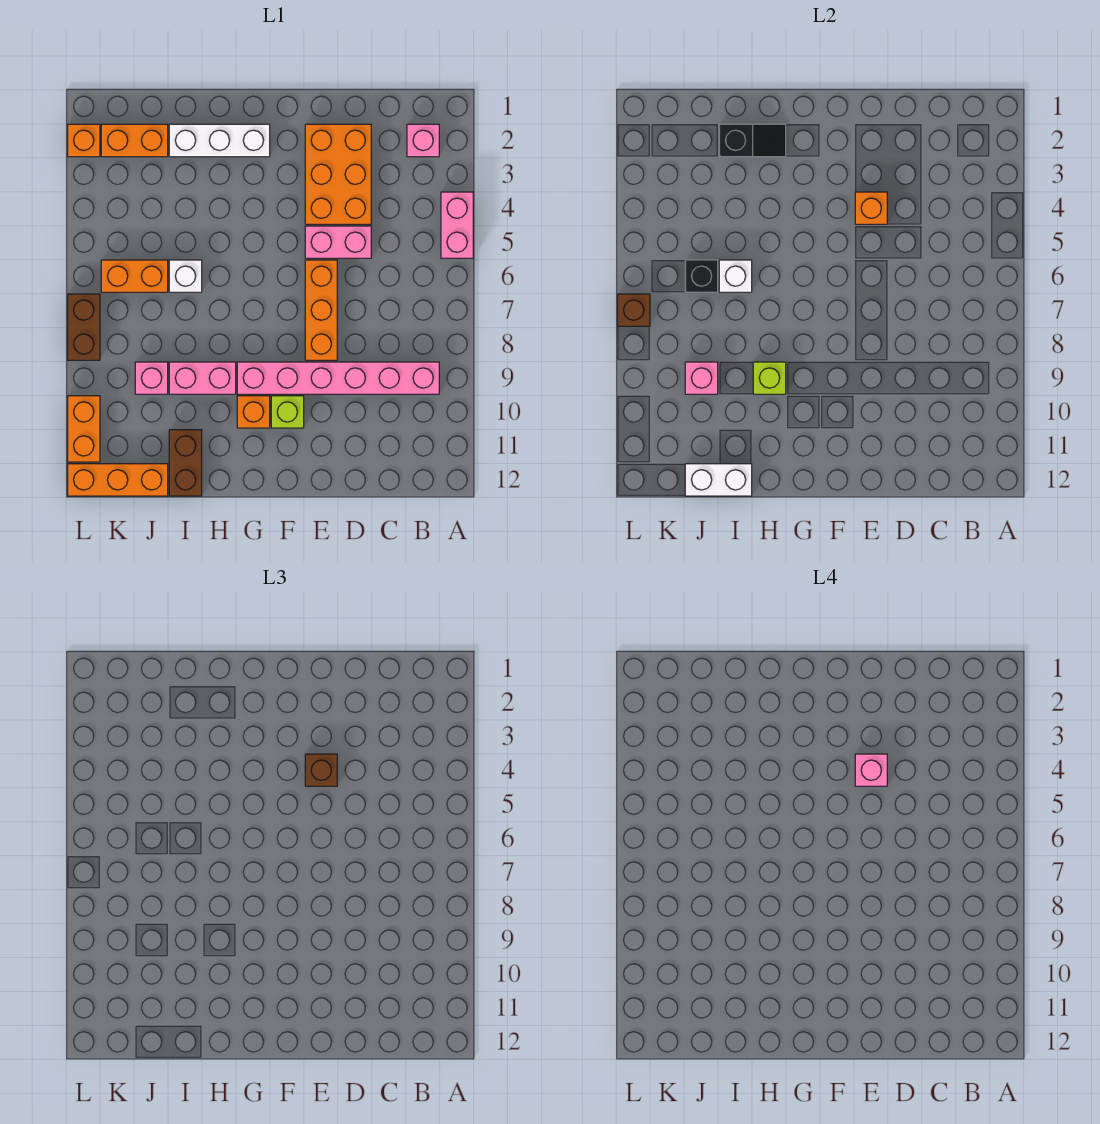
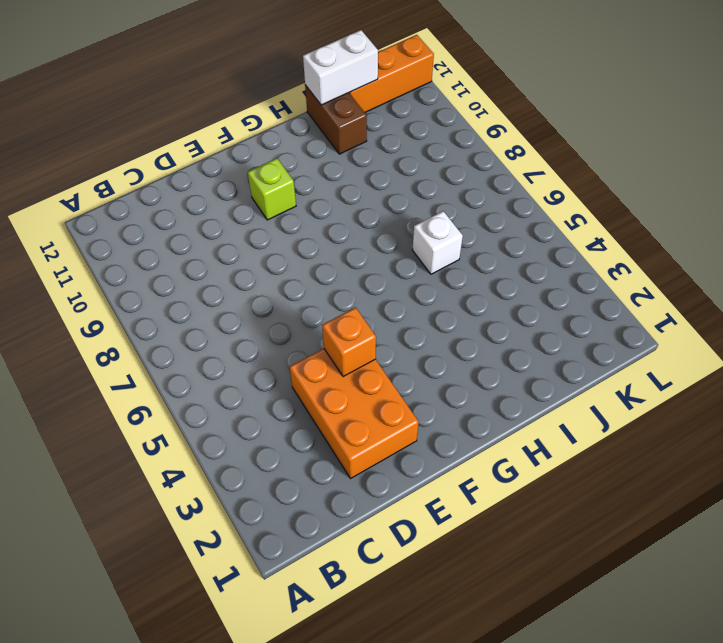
none -> pink brick A4:A5 level 1
none -> pink brick B2 level 1
none -> pink brick B9:G9 level 1

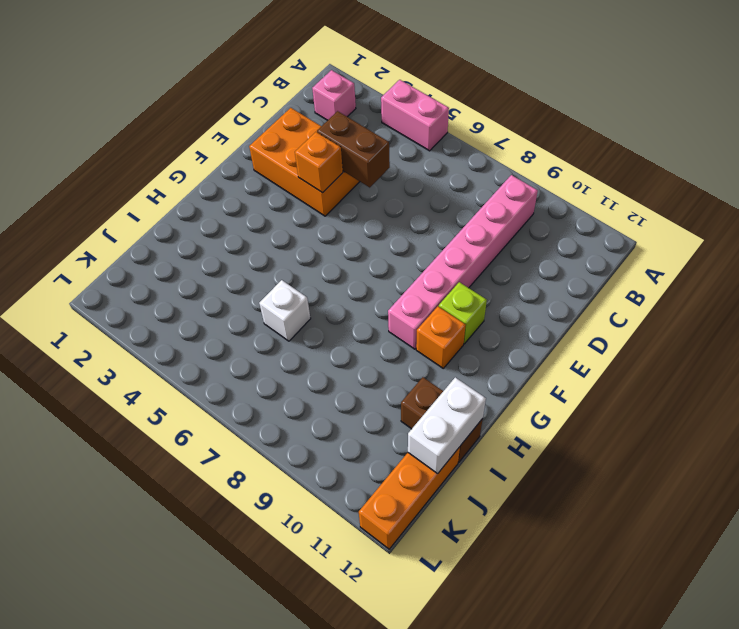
brown brick D4:D5 level 2 -> brown brick L7:L8 level 1
none -> pink brick D5:E5 level 1
none -> orange brick E6:E8 level 1
none -> white brick G2:I2 level 1

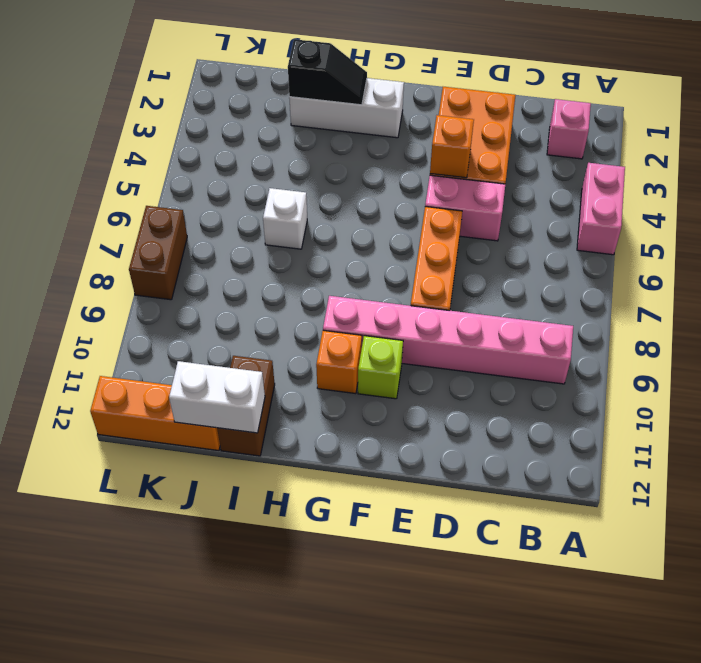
none -> pink brick H9:I9 level 1
none -> orange brick J2:K2 level 1
none -> orange brick J6:K6 level 1

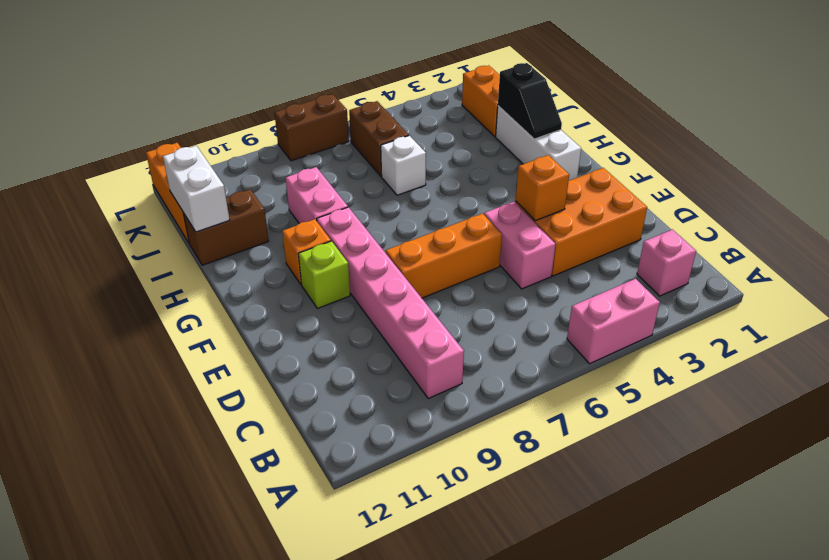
brown brick J6:K6 level 1 -> orange brick J6:K6 level 1
none -> pink brick J9 level 1
none -> orange brick L2 level 1
none -> orange brick L10:L11 level 1

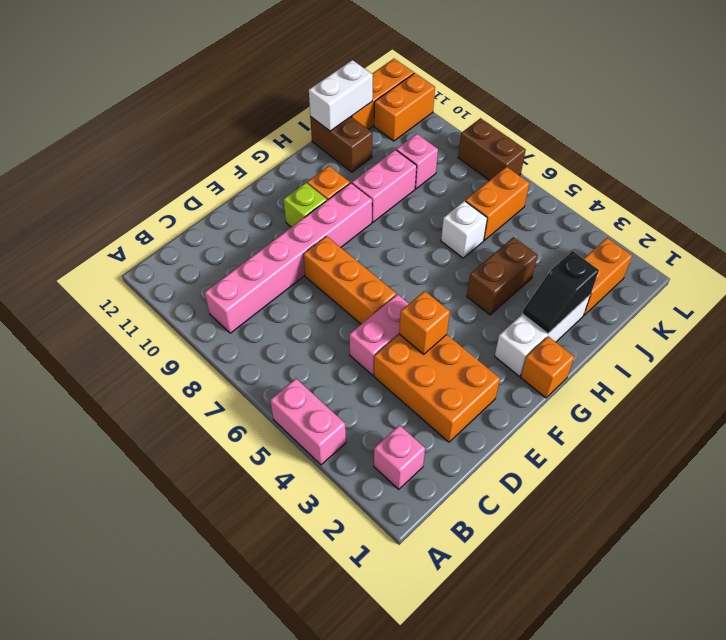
orange brick G1 level 1 -> orange brick L2 level 1
brown brick H4:I4 level 1 -> none
orange brick K11:L11 level 1 -> orange brick L10:L11 level 1
none -> lime brick H9 level 2
none -> white brick I6 level 2
none -> black brick J6 level 2

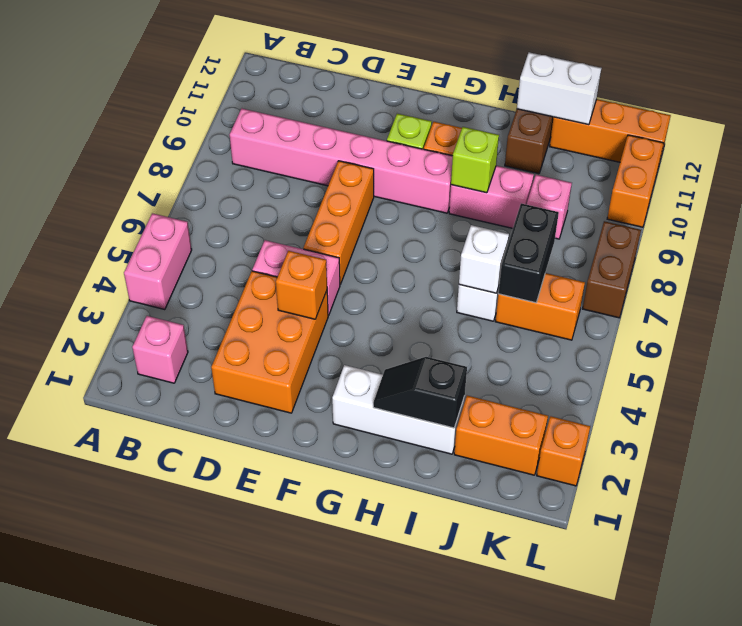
black brick J6:J7 level 2 -> black brick J6 level 2
none -> pink brick J9 level 2
none -> brown brick L7 level 2
none -> brown brick E4 level 3

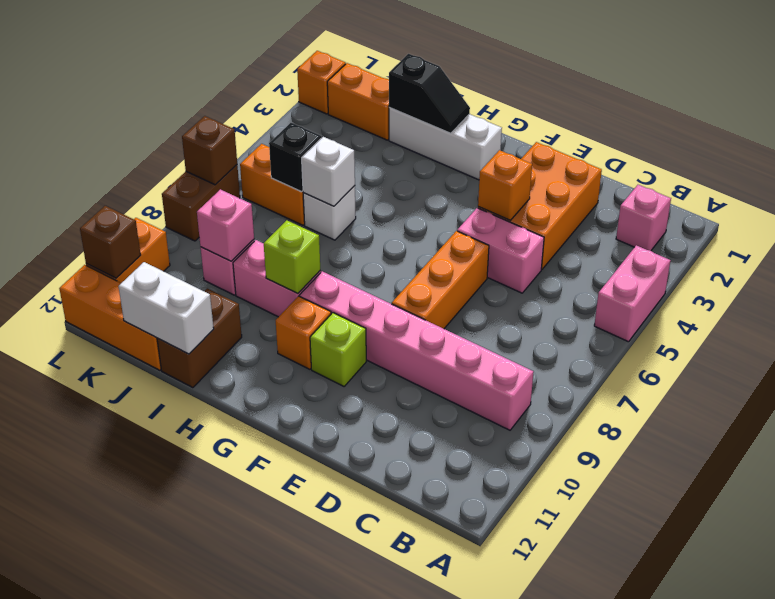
brown brick L11 level 2 -> brown brick E4 level 3
none -> pink brick E4 level 4

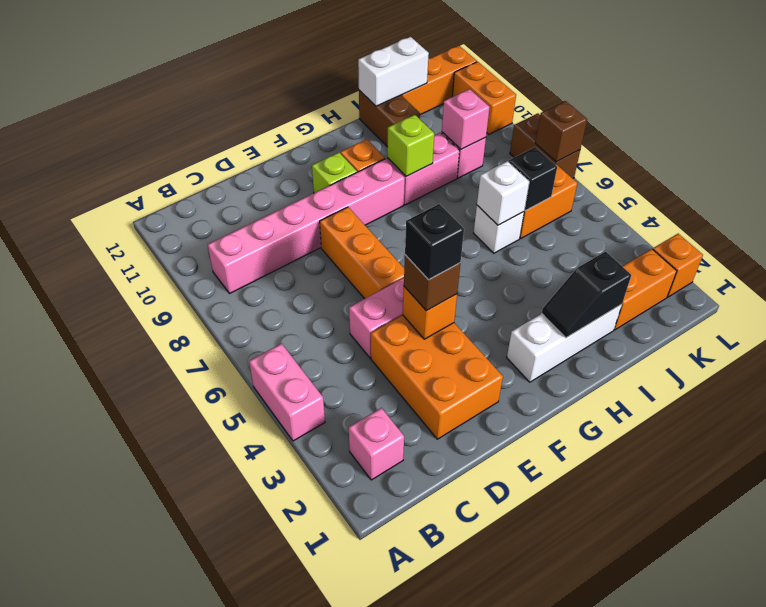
black brick E4 level 4 -> pink brick E4 level 4

